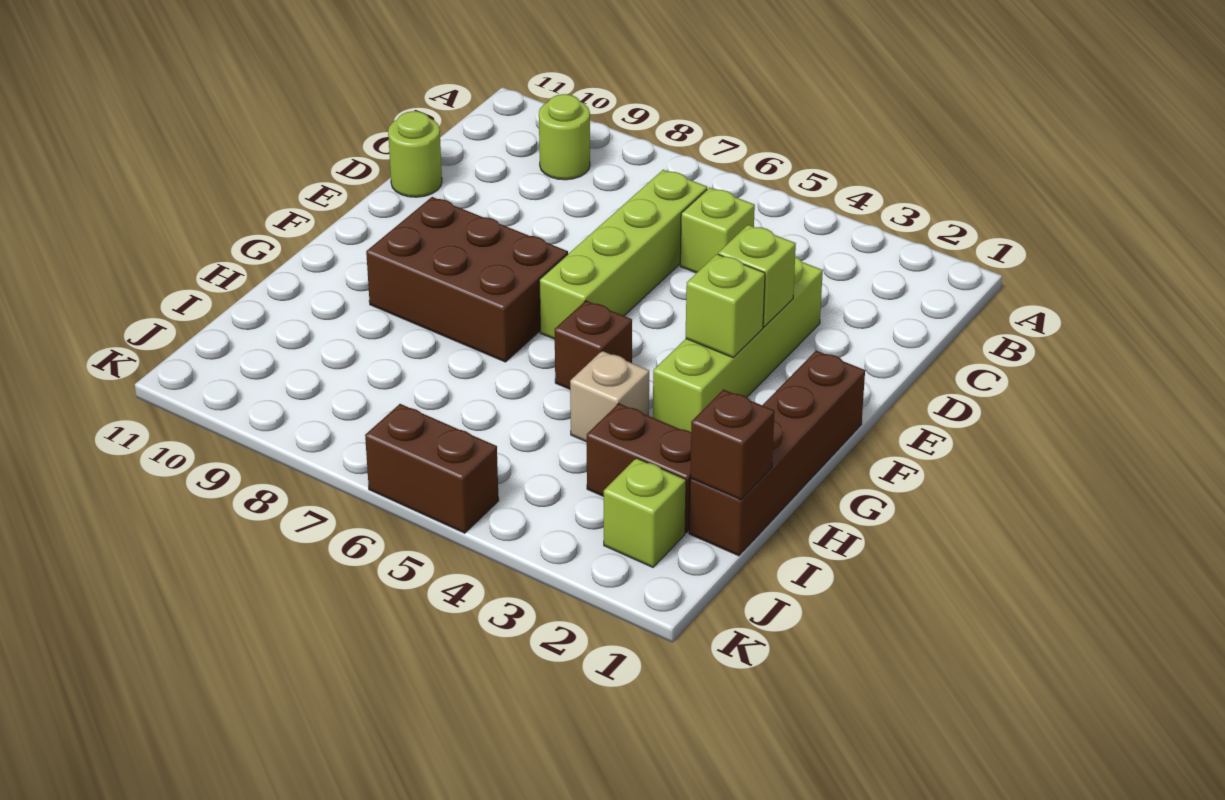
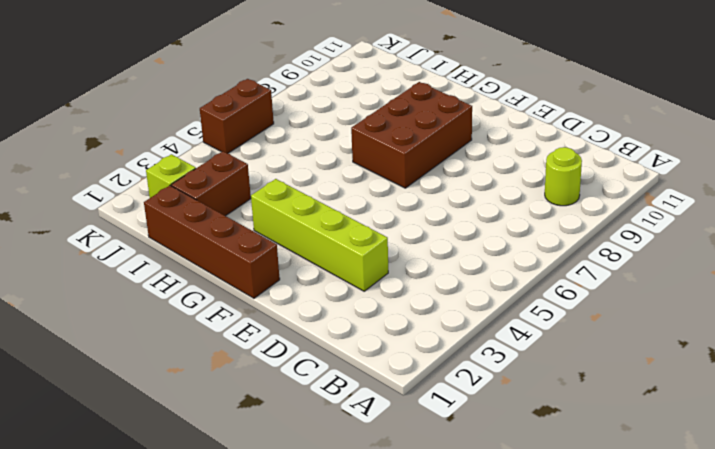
none -> lime brick C5 level 1
none -> lime brick C6:F6 level 1
none -> lime round brick D11 level 1

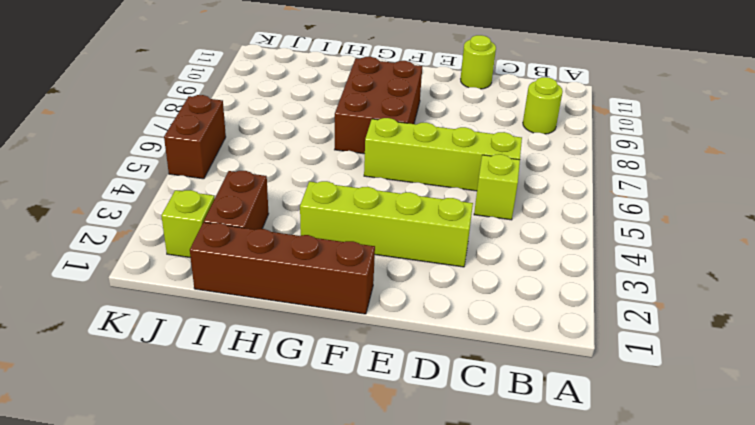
none -> brown brick G5 level 1
none -> tan brick H4 level 1
none -> lime brick E3 level 2

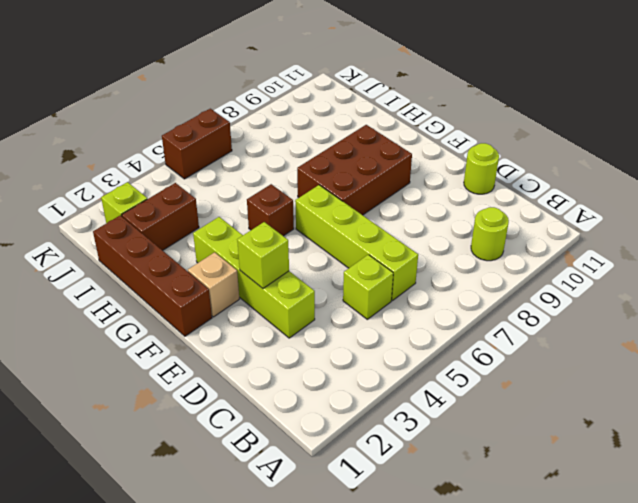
tan brick F2 level 1 -> tan brick H4 level 1
none -> lime brick F3 level 2
none -> brown brick I1 level 2

